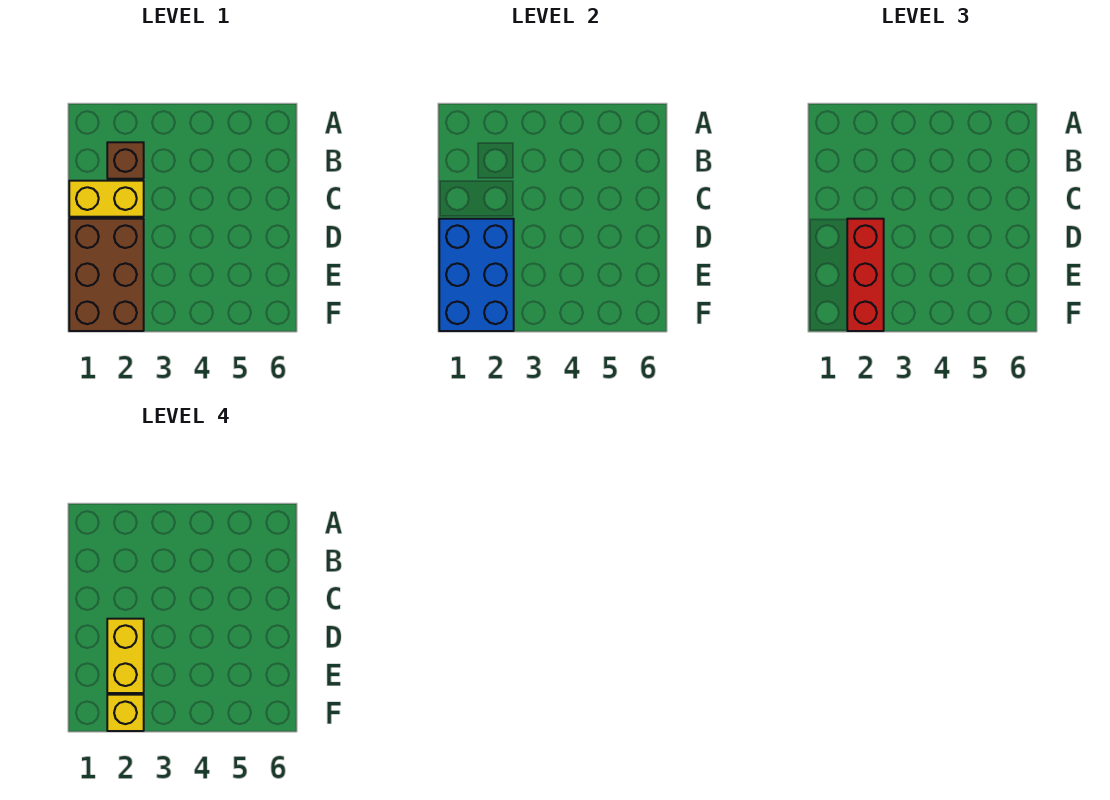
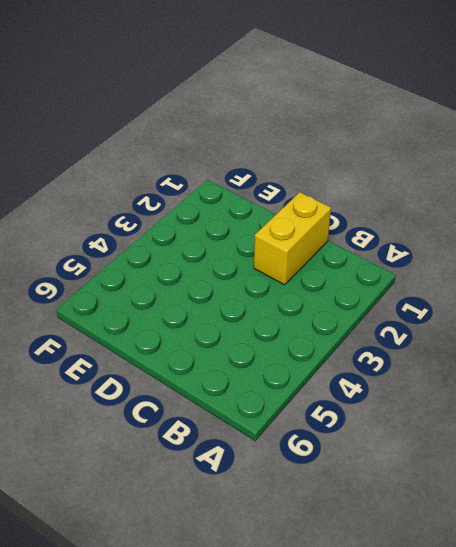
none -> brown brick B2 level 1
none -> brown brick D1:F2 level 1

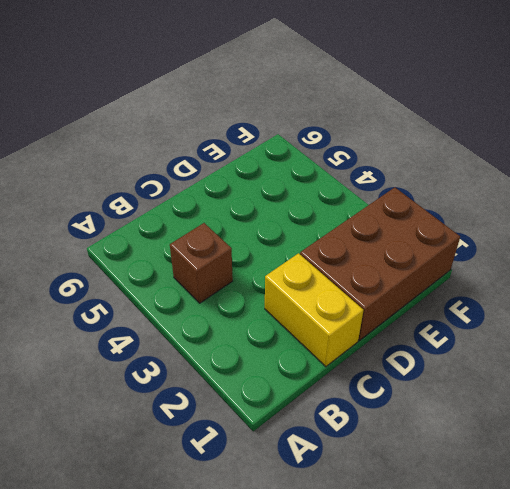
brown brick B4 level 1 -> brown brick B2 level 1
none -> blue brick D1:F2 level 2
none -> red brick D2:F2 level 3

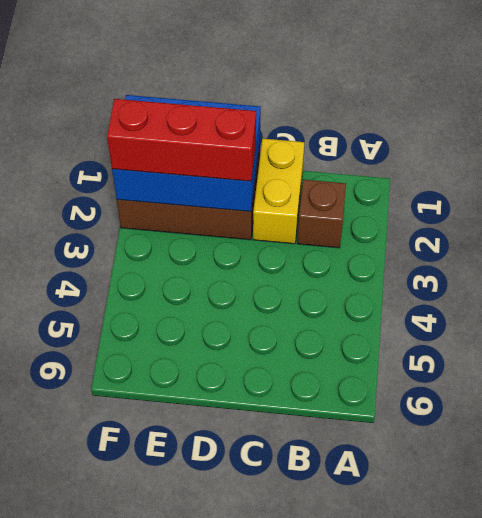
none -> yellow brick D2:E2 level 4
none -> yellow brick F2 level 4

